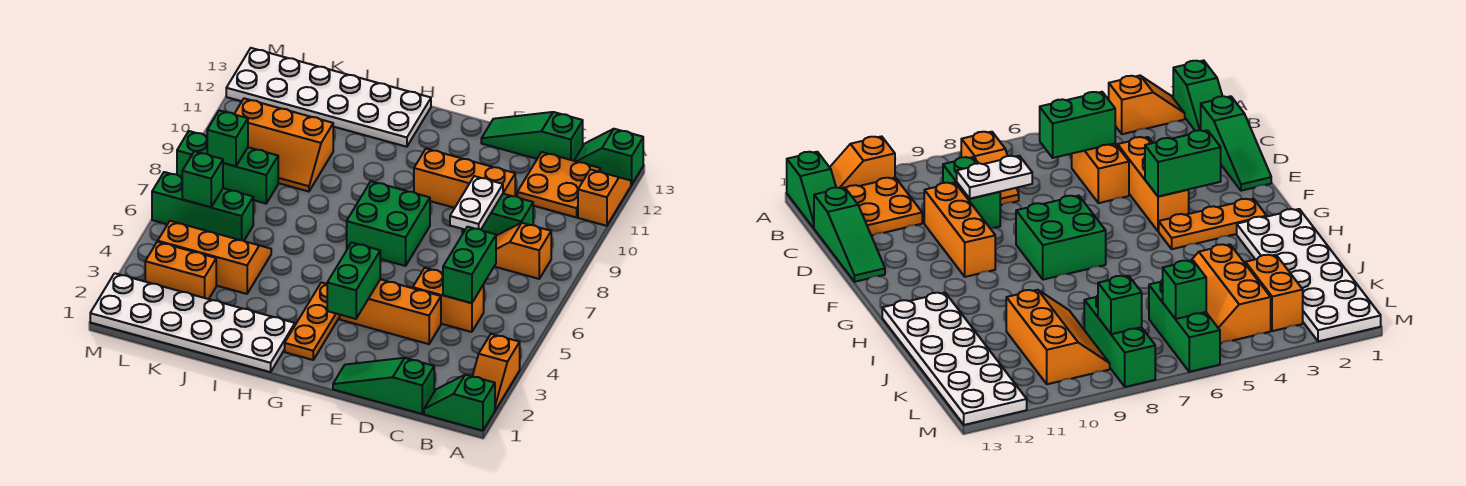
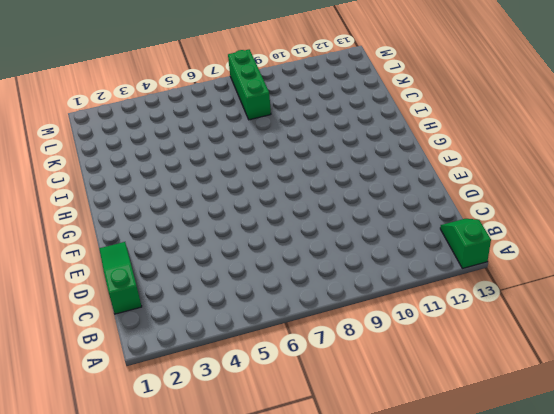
none -> green slope A1:B1 level 1 top A
none -> orange slope A2:A3 level 1 top 3
none -> orange slope A11:A12 level 1 top 11

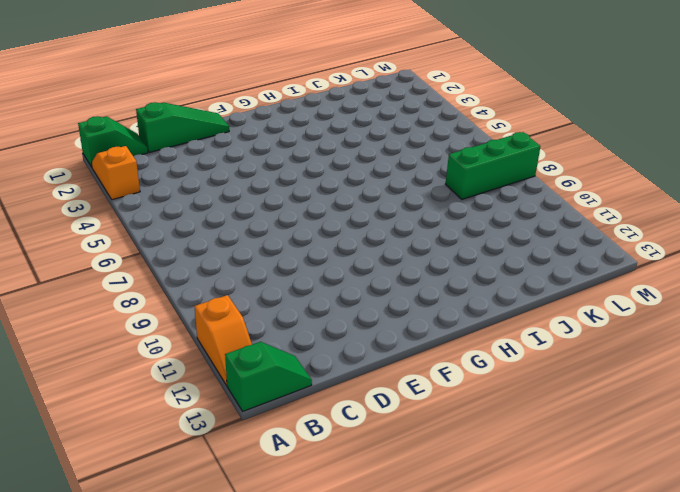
none -> orange slope B8:C8 level 1 top B
none -> orange plate B11:C12 level 1
none -> orange brick C5:D5 level 1

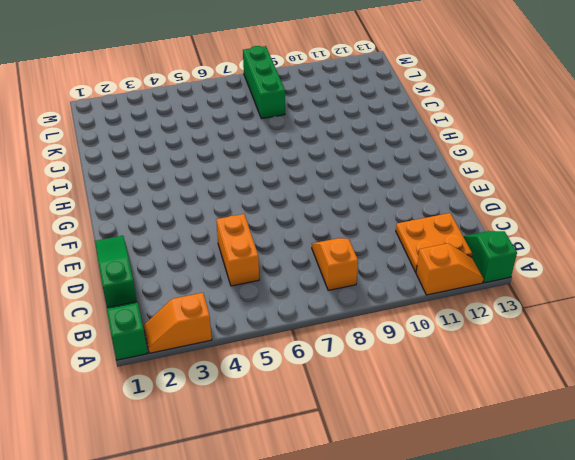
none -> green brick C9:D9 level 1
none -> green slope C13:E13 level 1 top C
none -> orange brick D4:F4 level 1

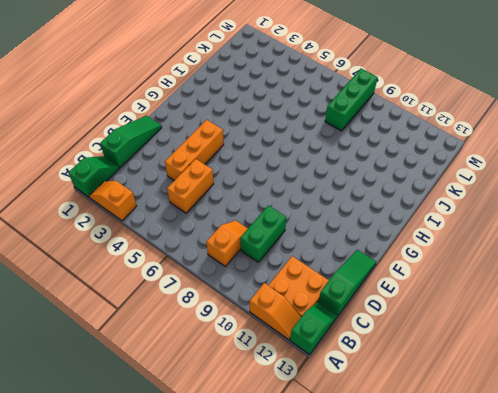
none -> orange brick D10:F10 level 1
none -> green brick F7:G8 level 1
none -> orange plate G2:G4 level 1

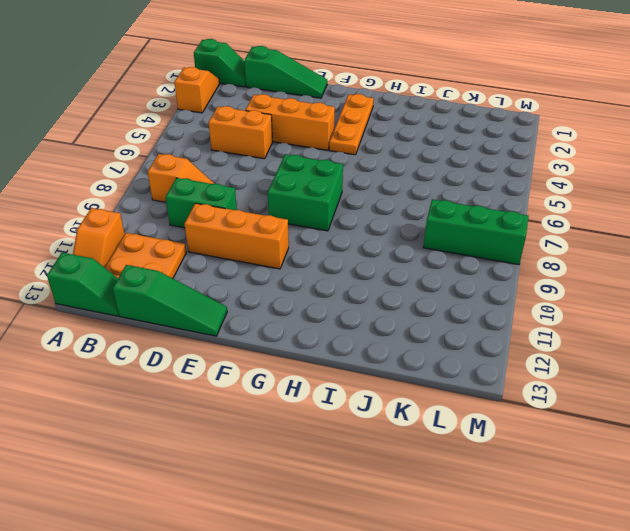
none -> white plate H1:M2 level 1
none -> white plate H12:M13 level 1
none -> orange slope J4:L5 level 1 top 4

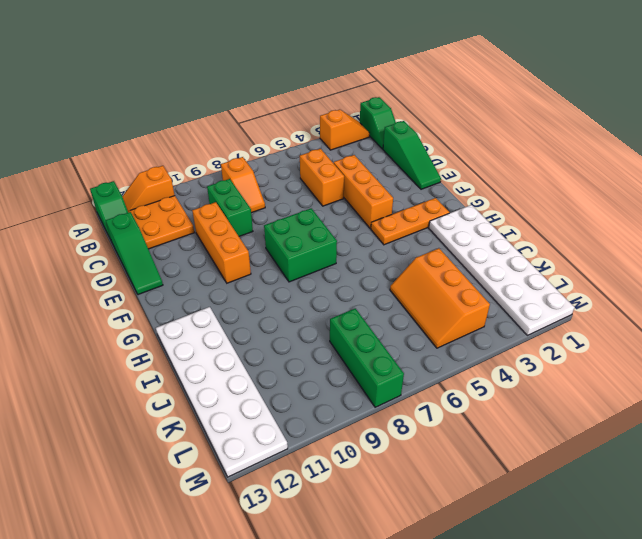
none -> orange slope J9:L10 level 1 top 10
none -> orange brick K3:L3 level 1
none -> green brick K6:M6 level 1

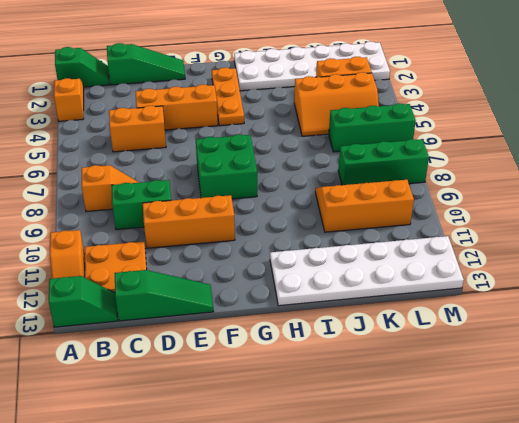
none -> green brick C5:C6 level 2
none -> white plate D8:D9 level 2
none -> green brick F3:F4 level 2

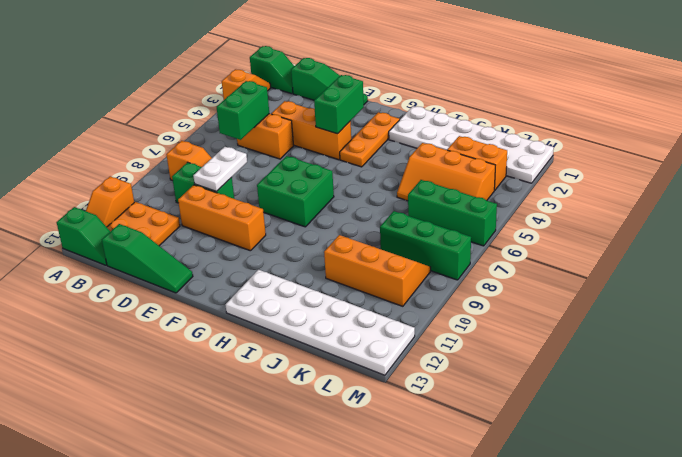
none -> green brick L6 level 2
none -> green brick L8 level 2

